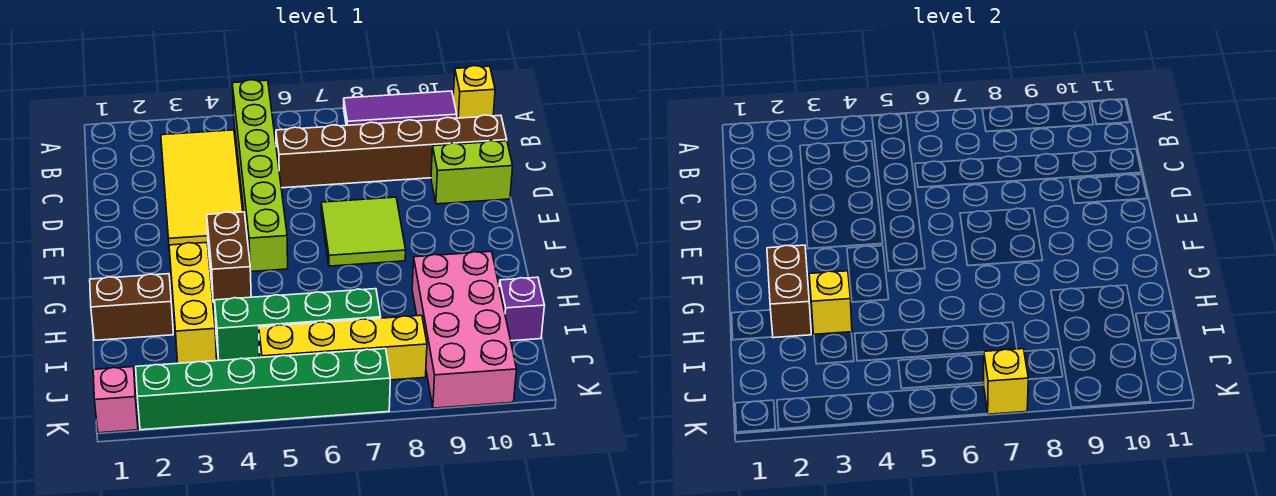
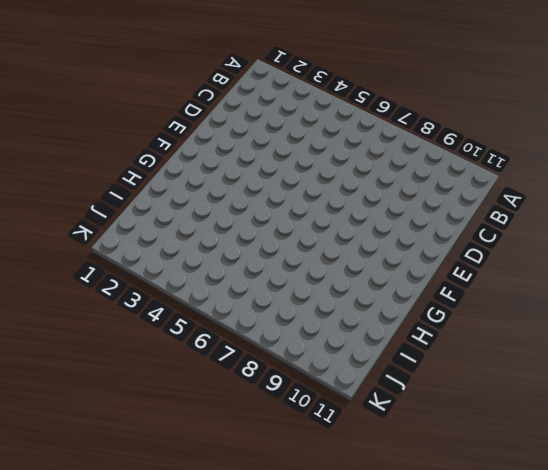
none -> lime brick A5:F5 level 1
none -> purple tile A8:A10 level 1
none -> yellow brick A11 level 1

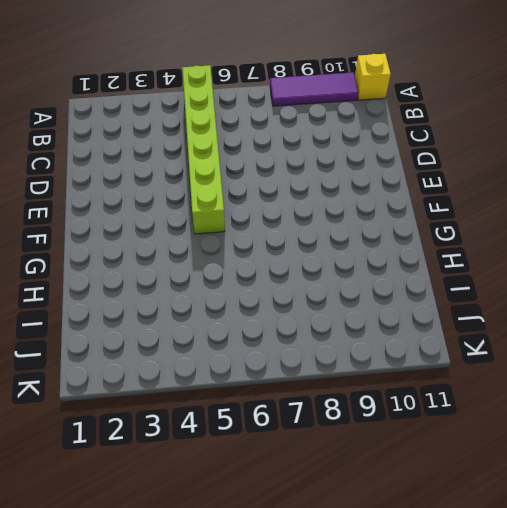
none -> yellow tile B3:E4 level 1
none -> brown brick C6:C11 level 1
none -> lime brick D10:D11 level 1

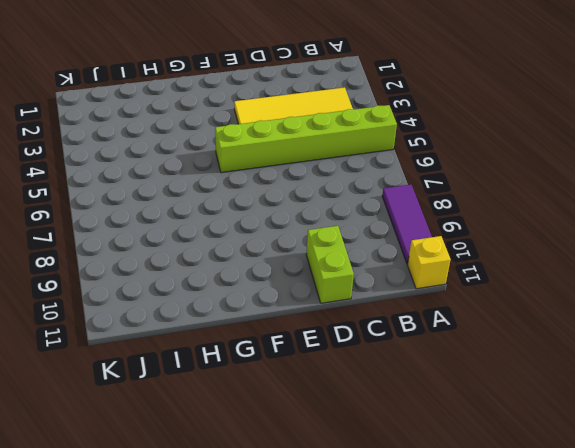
none -> brown brick C6:C11 level 1
none -> lime tile E7:F8 level 1
none -> brown brick F4:G4 level 1

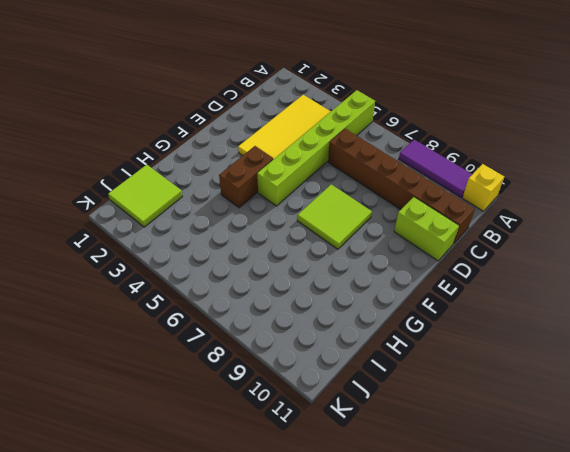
lime tile I1:J2 level 1 -> none
none -> yellow brick G3:I3 level 1
none -> brown brick H1:H2 level 1
none -> pink brick H9:K10 level 1

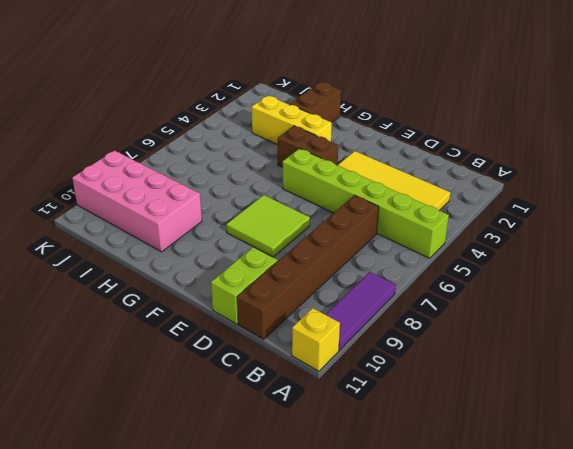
none -> green brick I4:I7 level 1
none -> purple brick I11 level 1
none -> yellow brick J5:J8 level 1

